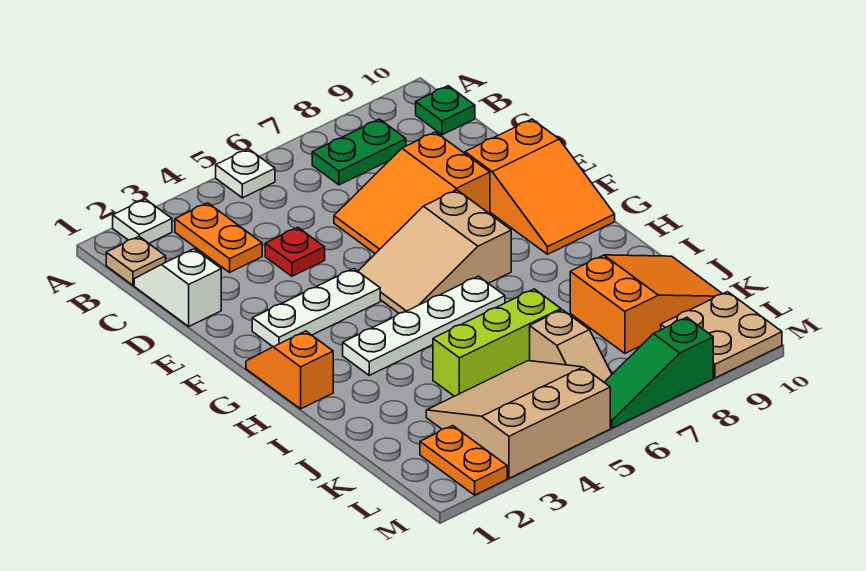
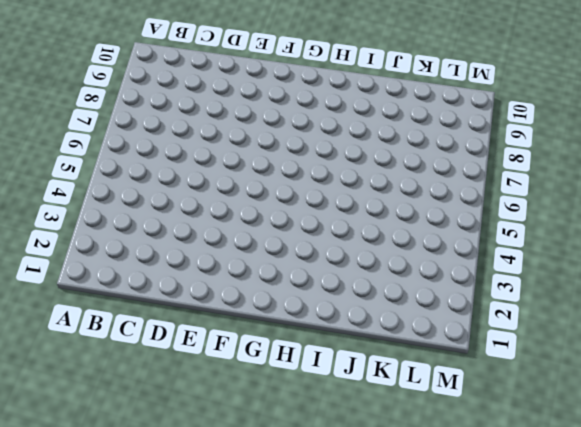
none -> white plate A2 level 1
none -> white plate A5 level 1
none -> tan plate B1 level 1

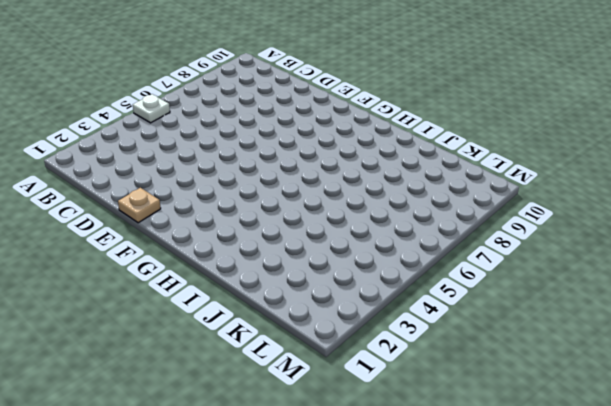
tan plate E1 level 1 -> tan plate B1 level 1
none -> white plate A2 level 1
none -> orange plate B3:C3 level 1
none -> green plate B7:B8 level 1

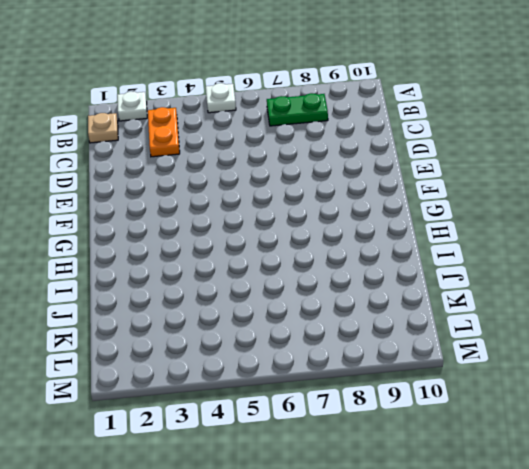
none -> green plate B10 level 1
none -> white slope C1:D1 level 1 top D
none -> red plate D4 level 1

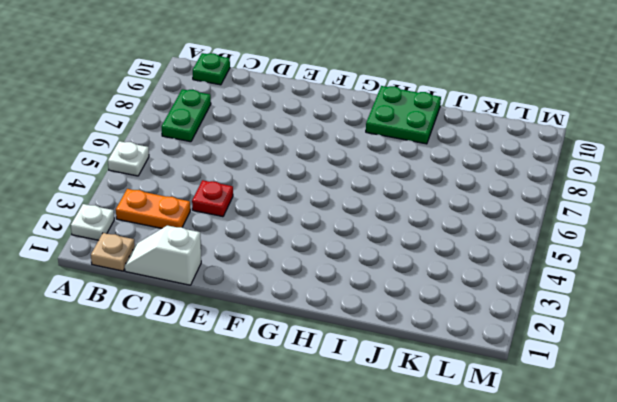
green plate H9:I10 level 1 -> none
none -> orange slope D6:E8 level 1 top 8
none -> orange slope E9:G10 level 1 top E
none -> white plate F2:F4 level 1

